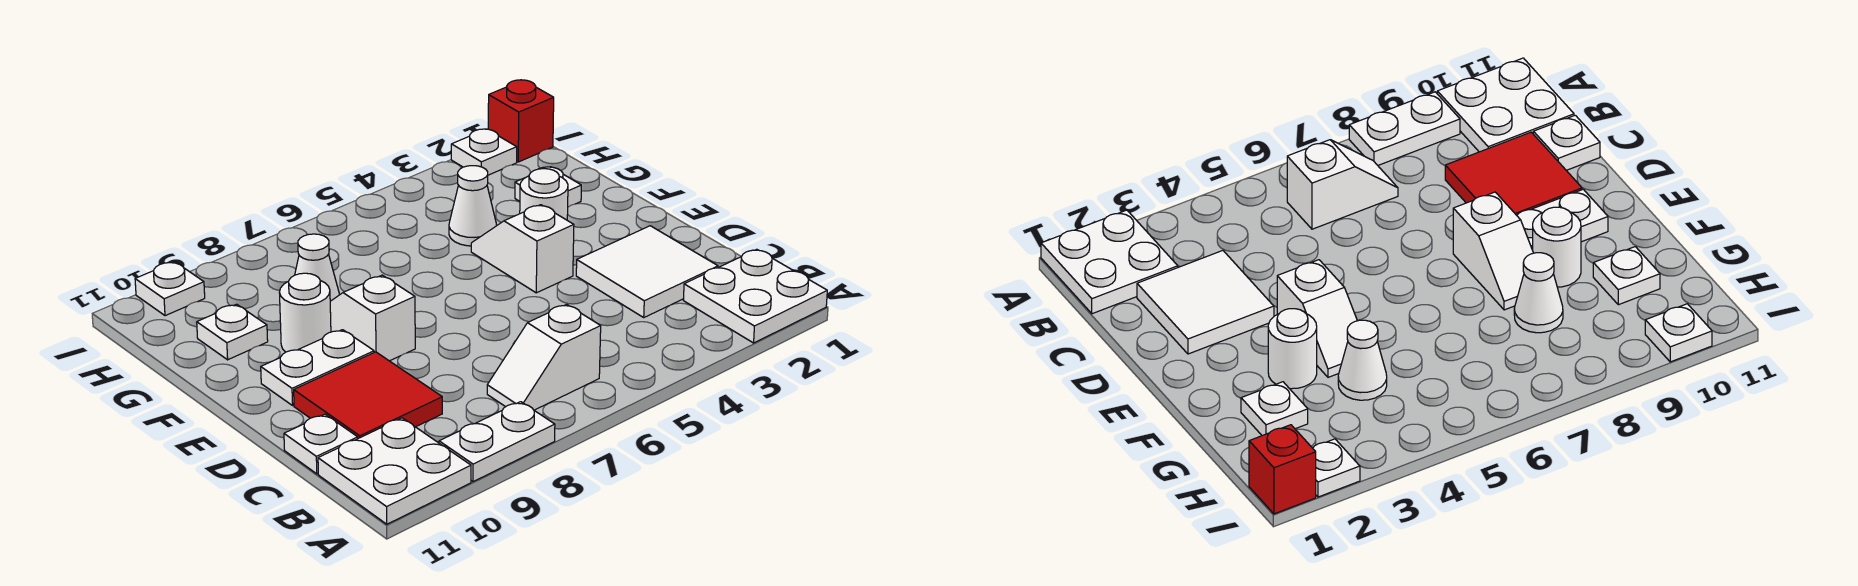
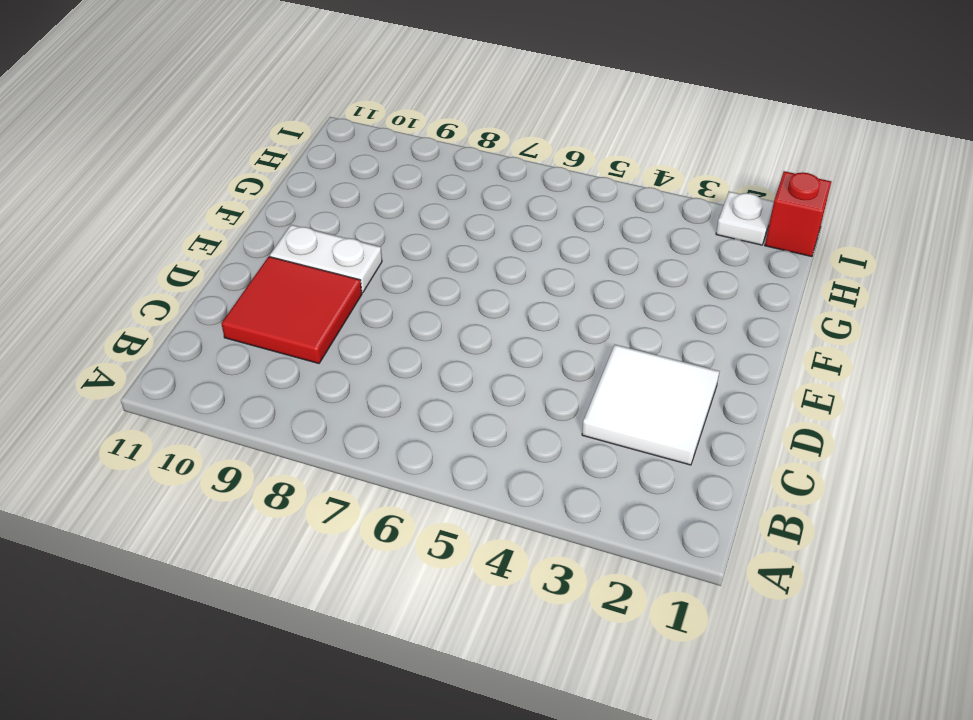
none -> white plate A1:B2 level 1
none -> white plate A8:A9 level 1
none -> white plate A10:B11 level 1

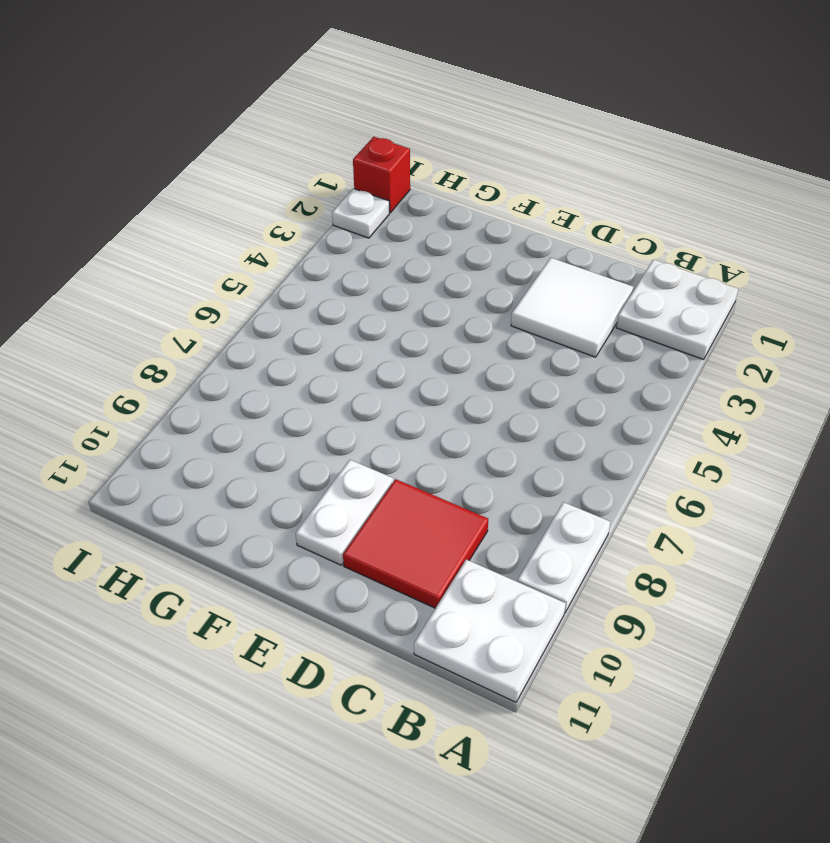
none -> white slope B6:B7 level 1 top 6
none -> white plate C11 level 1
none -> white slope E4:F4 level 1 top E

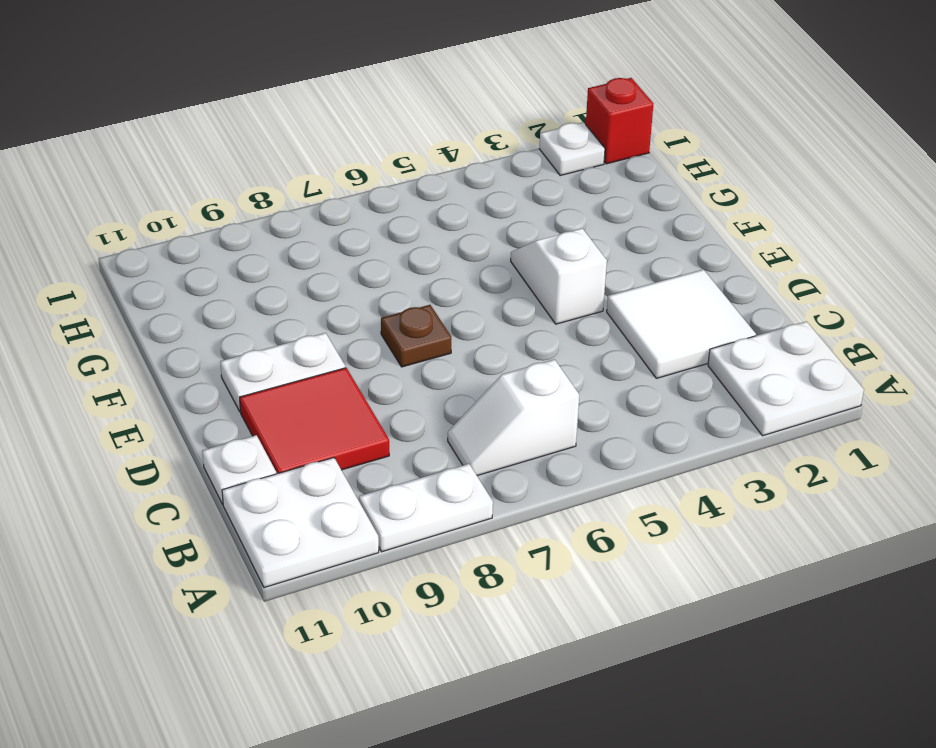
brown plate E7 level 1 -> none
none -> white slope E8:F8 level 1 top E
none -> white round brick F3 level 1
none -> white round brick F9 level 1

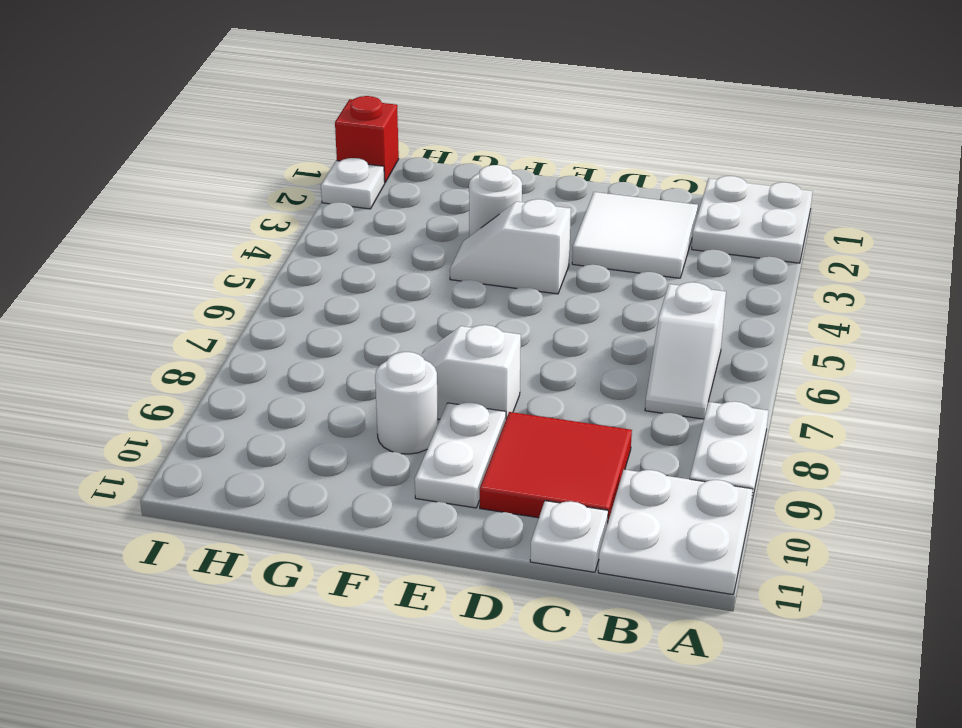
none -> white plate G2 level 1
none -> white cone G4 level 1
none -> white cone G8 level 1

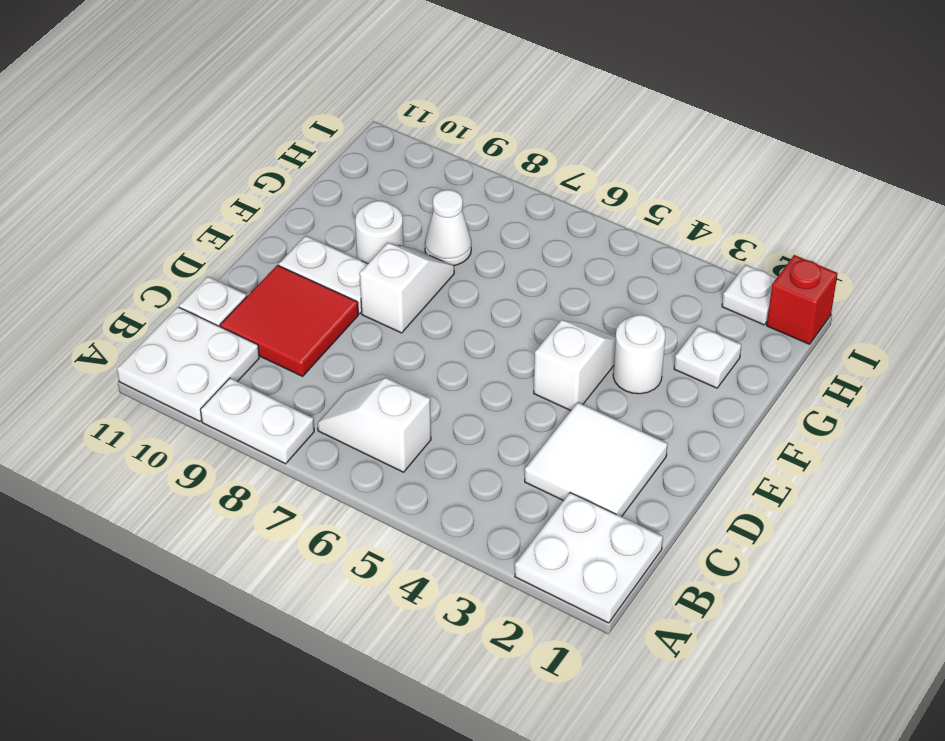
none -> white cone G4 level 1
none -> white plate G10 level 1
none -> white plate I10 level 1

